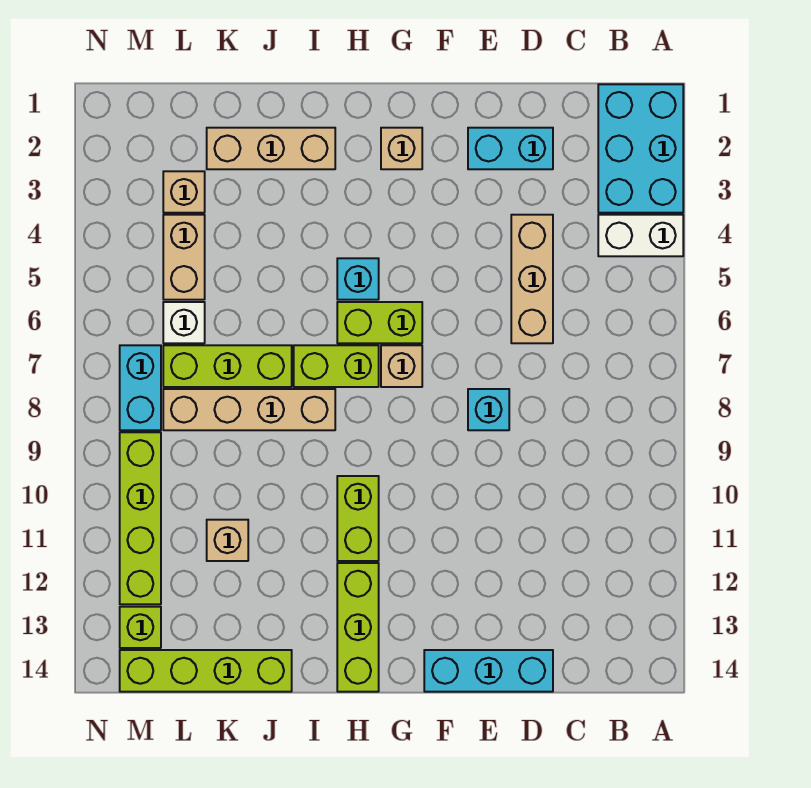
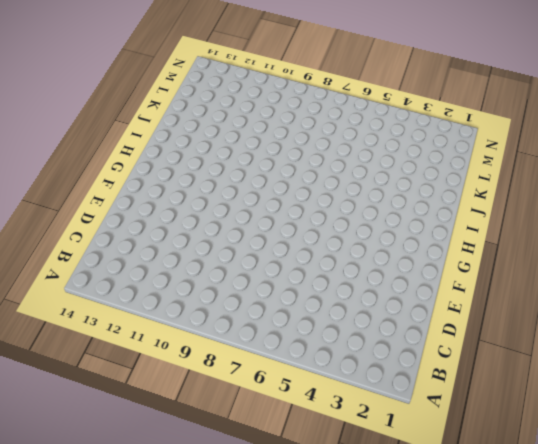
none -> cyan brick A1:B3 level 1
none -> white brick A4:B4 level 1
none -> cyan brick D2:E2 level 1

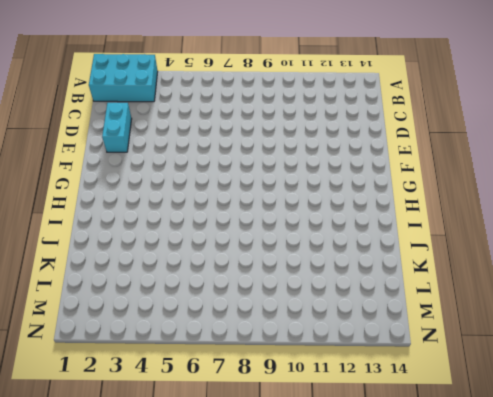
none -> white brick A4:B4 level 1
none -> tan brick D4:D6 level 1
none -> cyan brick D14:F14 level 1

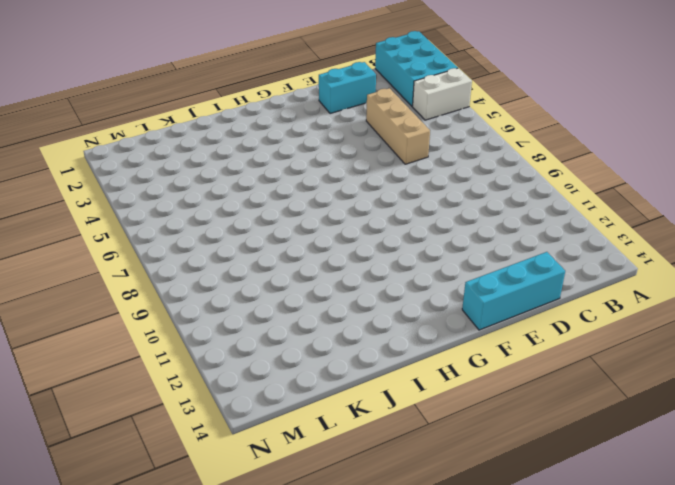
none -> cyan brick E8 level 1
none -> tan brick G2 level 1
none -> lime brick G6:H6 level 1

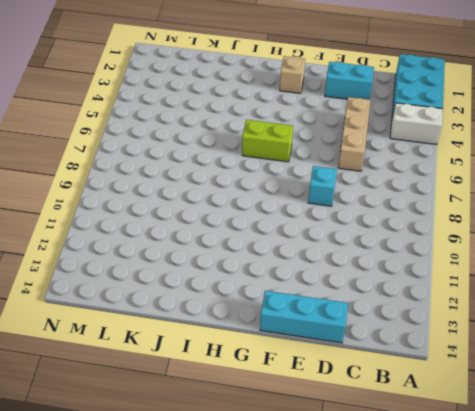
none -> tan brick G7 level 1
none -> cyan brick H5 level 1
none -> lime brick H7:I7 level 1

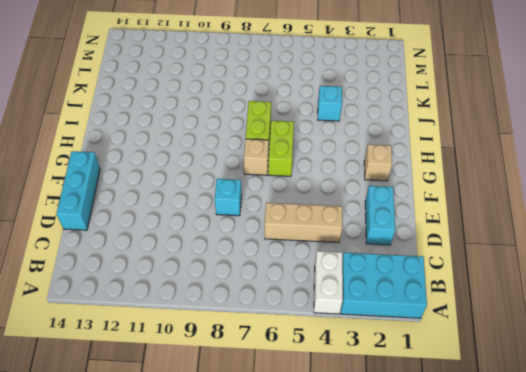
cyan brick J4 level 1 -> cyan brick H5 level 1
none -> lime brick H10:H11 level 1
none -> lime brick H12:H14 level 1
none -> tan brick I2:K2 level 1

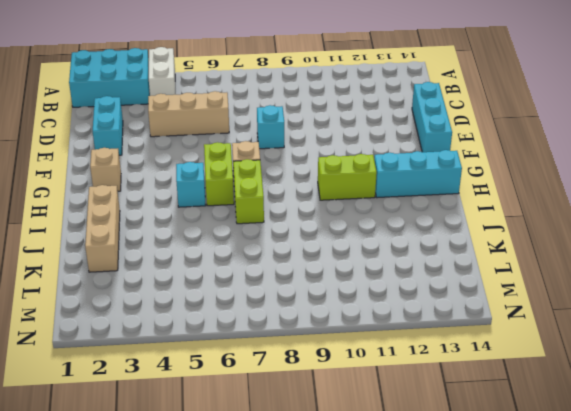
cyan brick H12:H14 level 1 -> lime brick H12:H14 level 1
none -> tan brick I8:L8 level 1
none -> lime brick J7:L7 level 1
none -> lime brick J14:M14 level 1

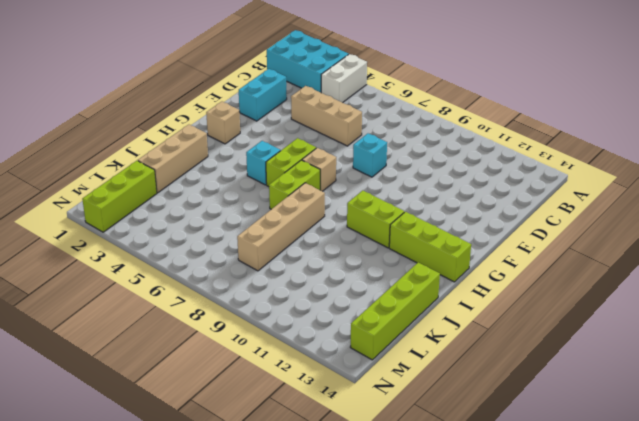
lime brick L2:N2 level 1 -> lime brick J7:L7 level 1
none -> cyan brick D14:F14 level 1
none -> tan brick K11 level 1
none -> tan brick L3 level 1

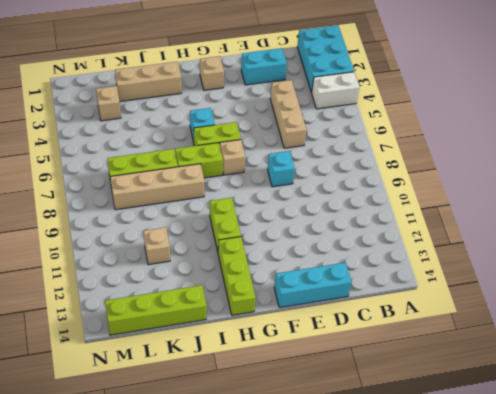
none -> tan brick L4:L5 level 1
none -> white brick L6 level 1
none -> cyan brick M7:M8 level 1

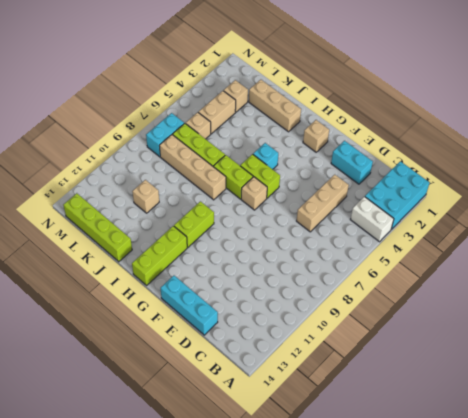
tan brick L6 level 1 -> white brick L6 level 1
none -> cyan brick E8 level 1
none -> lime brick M9:M12 level 1
none -> lime brick M13 level 1

